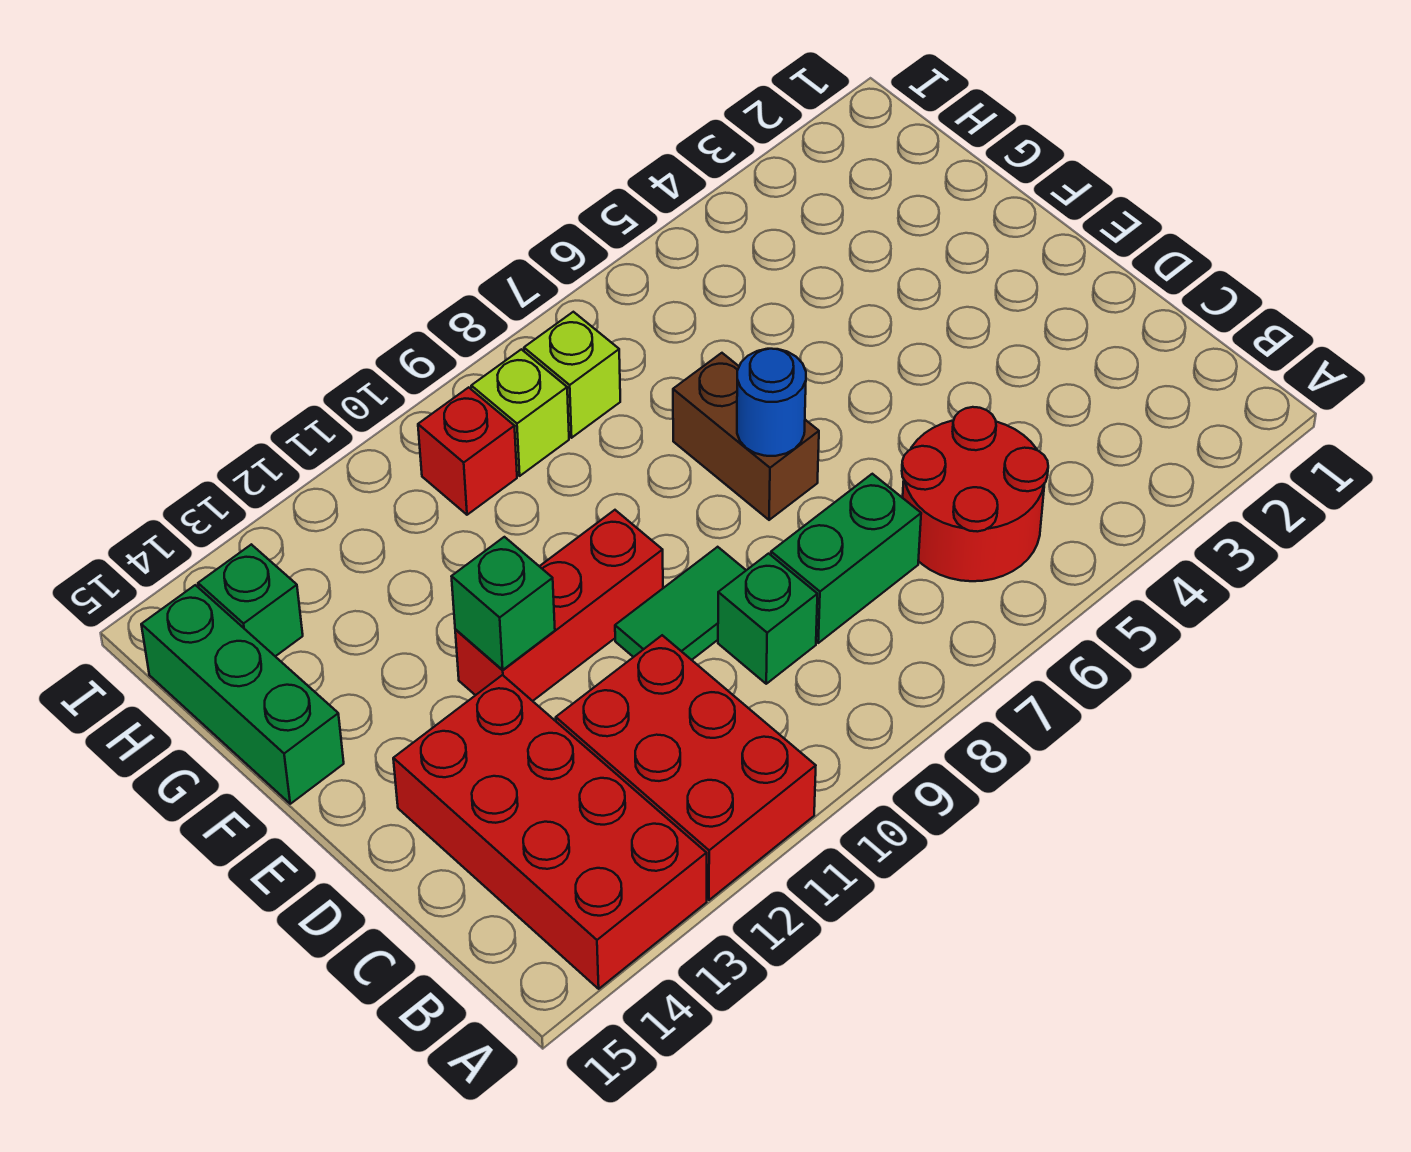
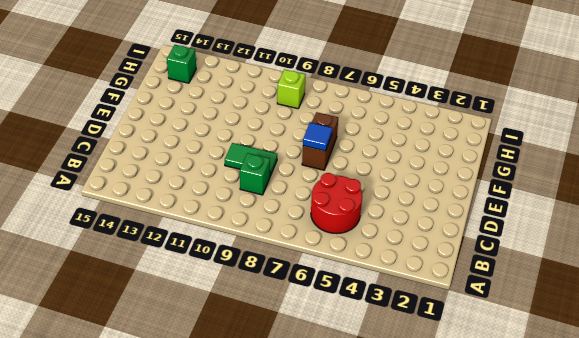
blue tile E7 level 2 -> blue round brick E7 level 2
none -> red brick A11:C12 level 1
none -> red brick A13:D14 level 1
none -> green brick C7:C8 level 1

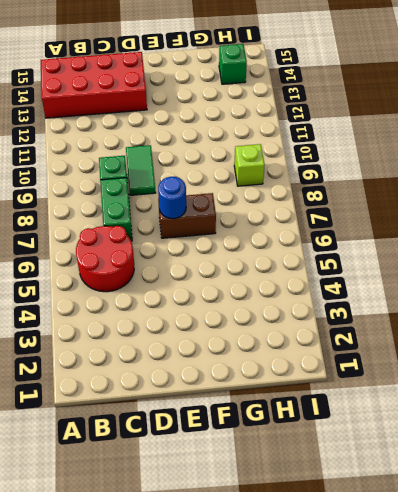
none -> red brick A11:C12 level 1
none -> red brick E10:E12 level 1
none -> green brick F15:H15 level 1

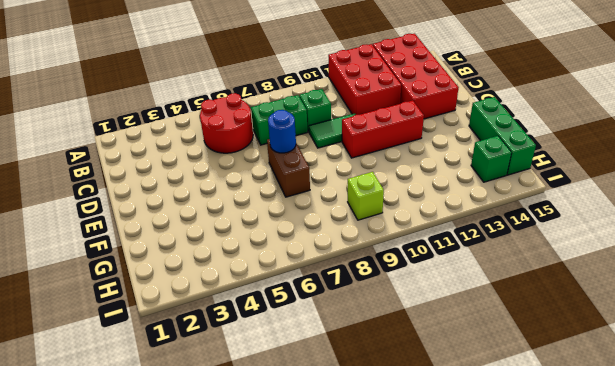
none -> lime brick H8 level 1
none -> red brick H10 level 1
none -> green brick E12 level 2

